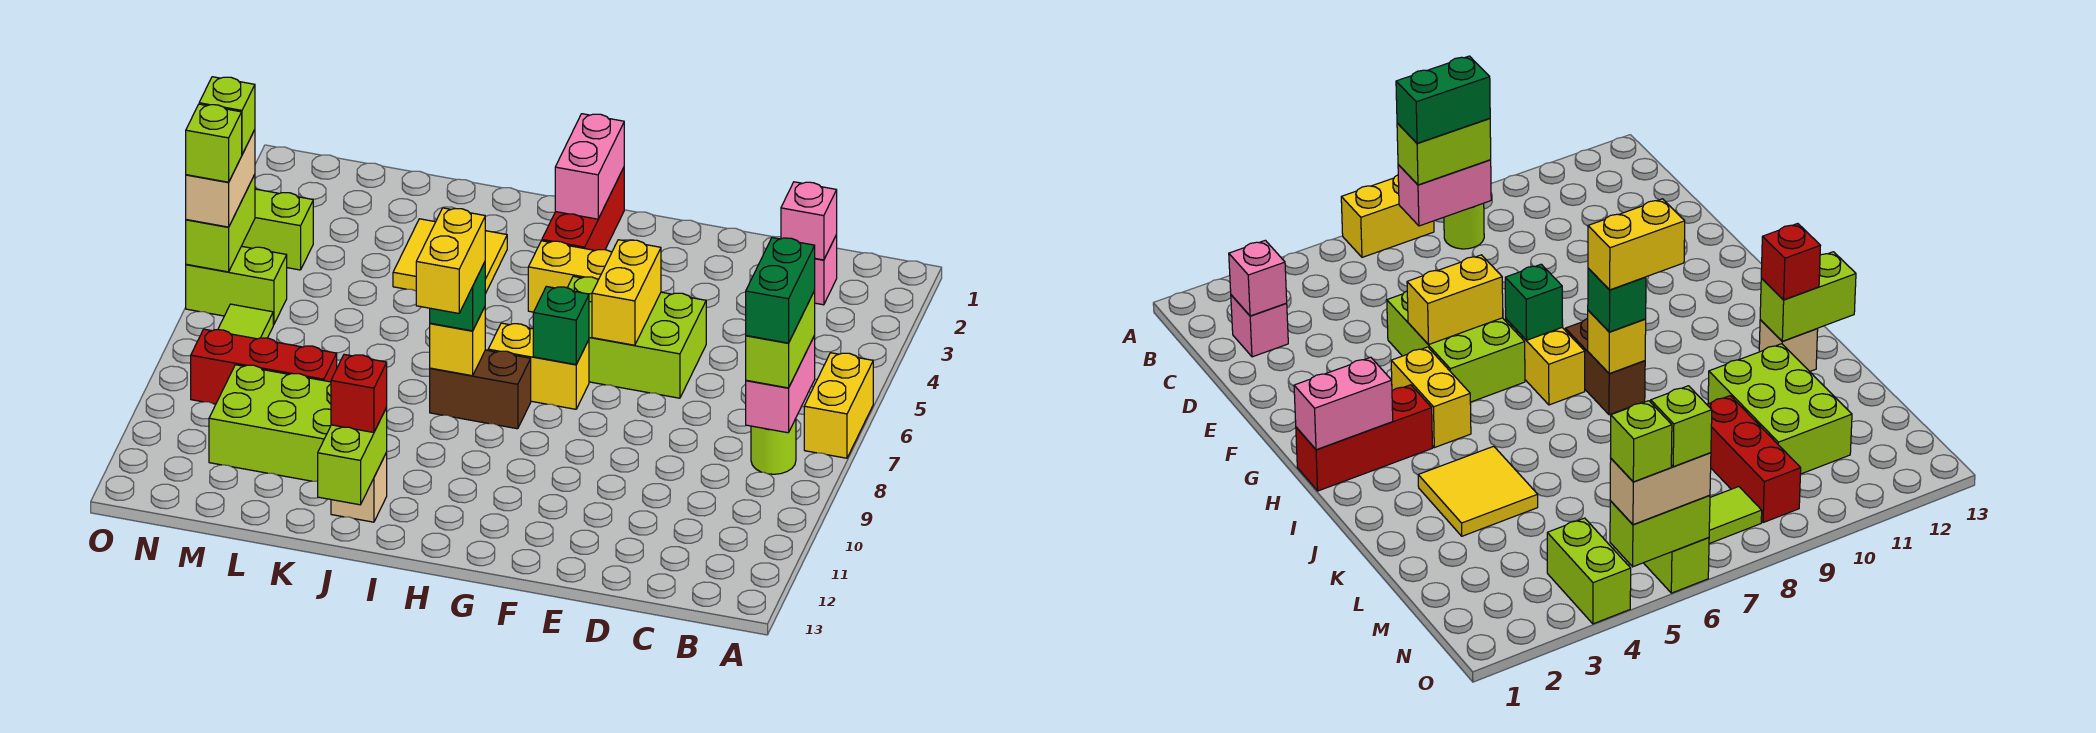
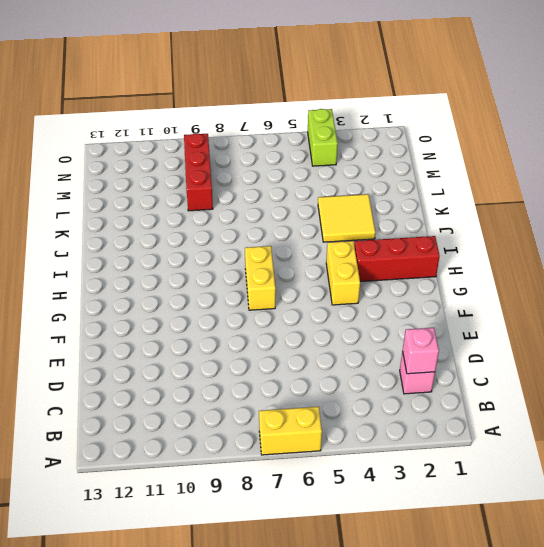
none -> lime round brick B8 level 1
none -> lime brick E5:G6 level 1
none -> brown brick H8:I8 level 1
none -> tan brick J12 level 1

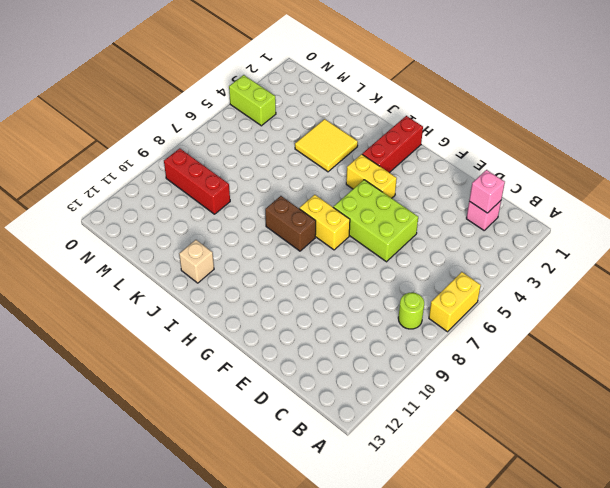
none -> lime brick K10:M11 level 1
none -> lime brick N6:O6 level 1
none -> lime tile N7:N8 level 1
none -> pink brick B7:B8 level 2

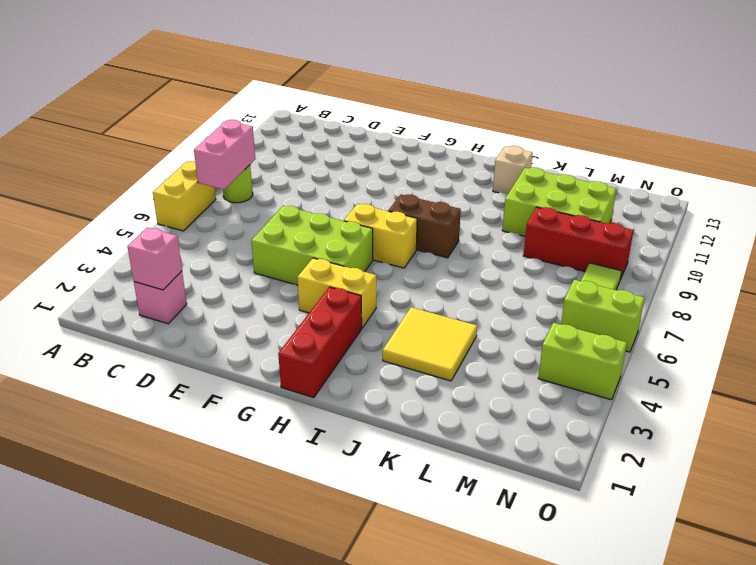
none -> yellow brick F5:F6 level 2
none -> green brick G7 level 2
none -> pink brick H1:H2 level 2
none -> yellow brick I8 level 2

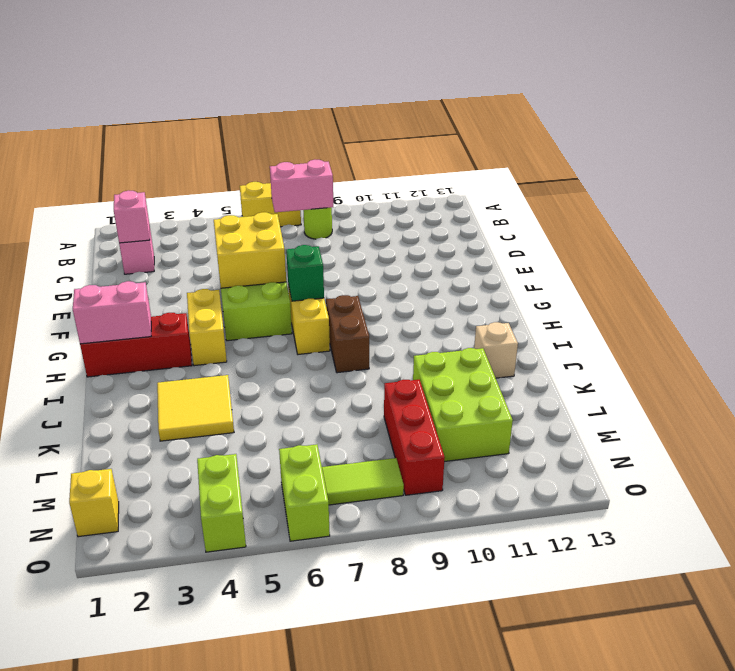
yellow brick E5:F6 level 2 -> yellow brick F5:F6 level 2
yellow brick N1 level 1 -> yellow brick I8 level 2
none -> lime brick J12:J13 level 2
none -> lime brick O5:O6 level 2
none -> lime brick B7:B8 level 3
none -> green brick I8 level 3

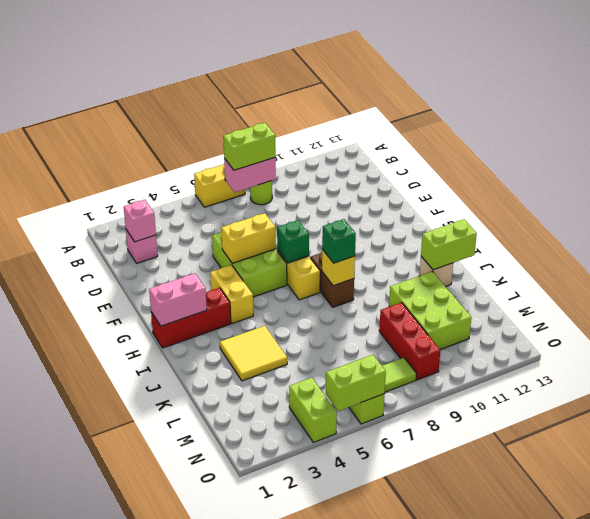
none -> red brick J12 level 3
none -> tan brick O5:O6 level 3
none -> green brick B7:B8 level 4
none -> yellow brick I8:I9 level 4

